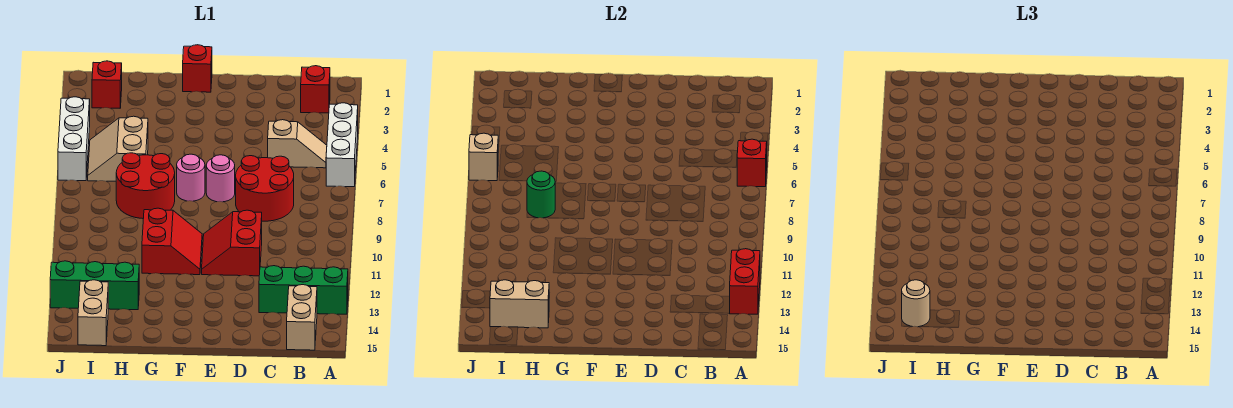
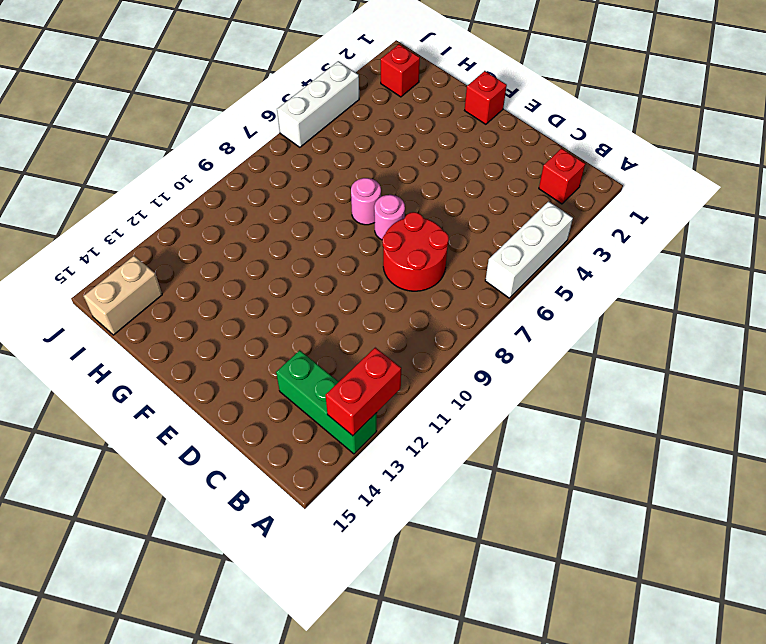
none -> tan slope B5:C5 level 1 top C
none -> tan brick B14:B15 level 1
none -> red slope D10:E11 level 1 top D

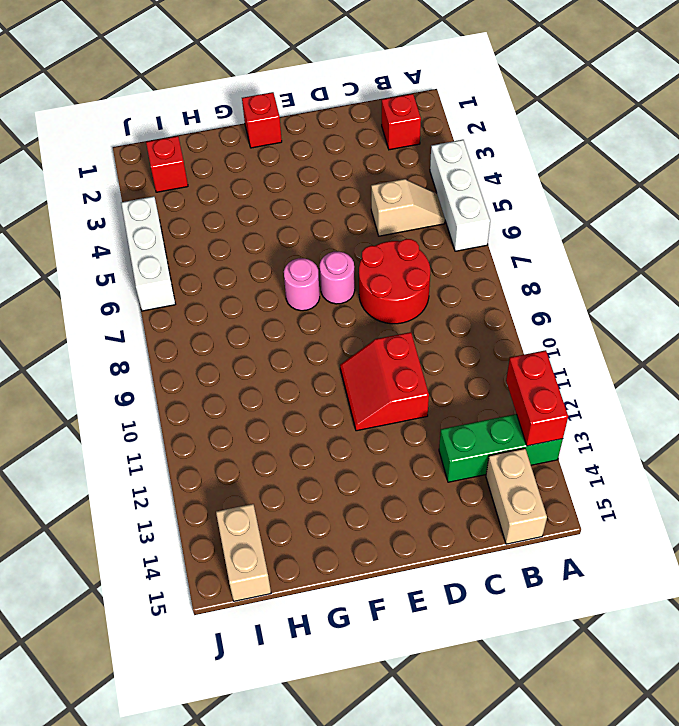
none -> red slope F10:G11 level 1 top G
none -> red round brick G7:H8 level 1
none -> tan slope H5:I6 level 1 top H

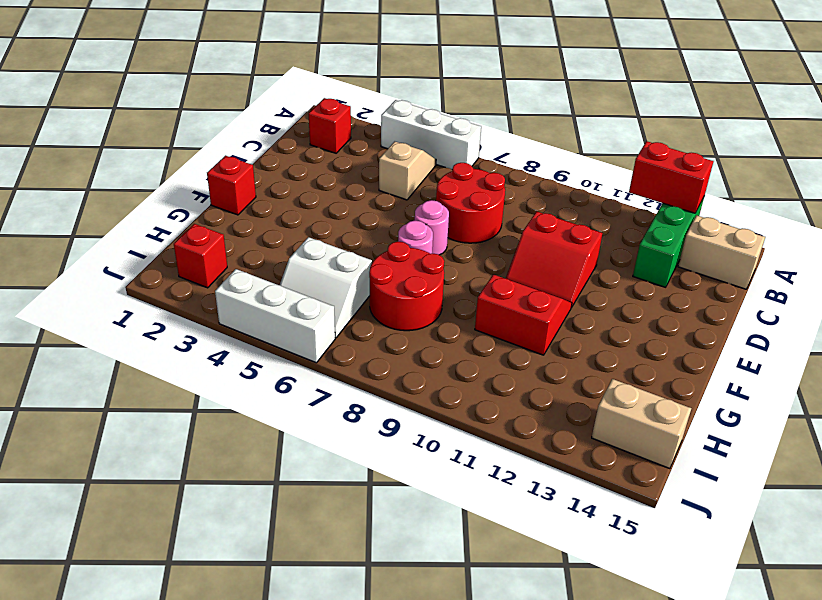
white slope H5:I6 level 1 top H -> tan slope H5:I6 level 1 top H
none -> green brick H13:J13 level 1
none -> red brick A6 level 2
none -> green round brick H8 level 2

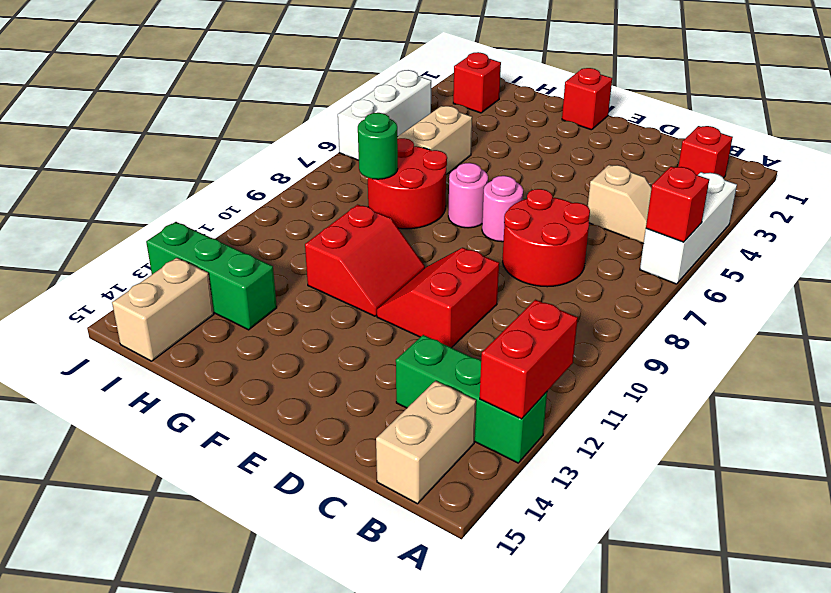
none -> tan brick H14:I14 level 2
none -> tan brick J6 level 2
none -> tan round brick I14 level 3

